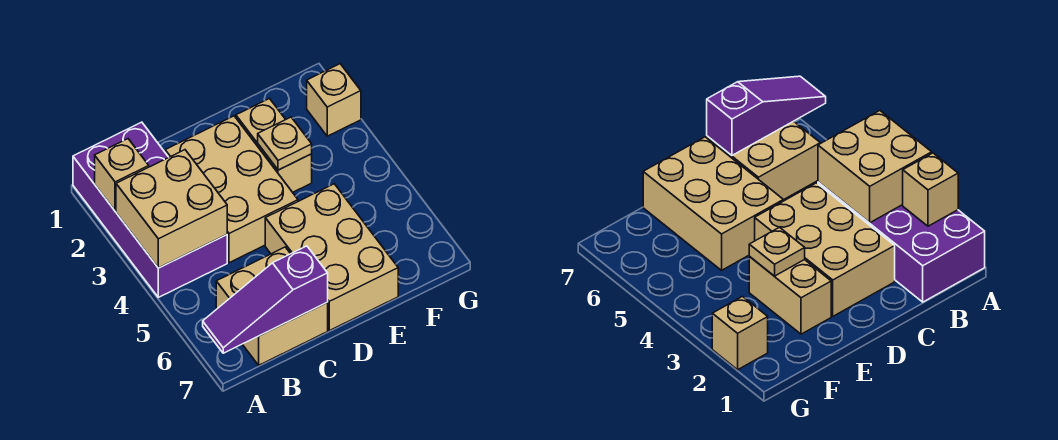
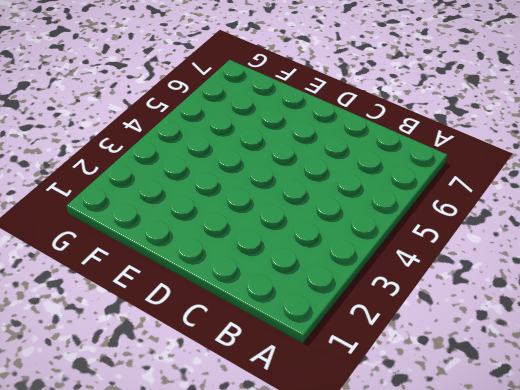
none -> purple brick A1:B4 level 1
none -> tan brick B6:C7 level 1

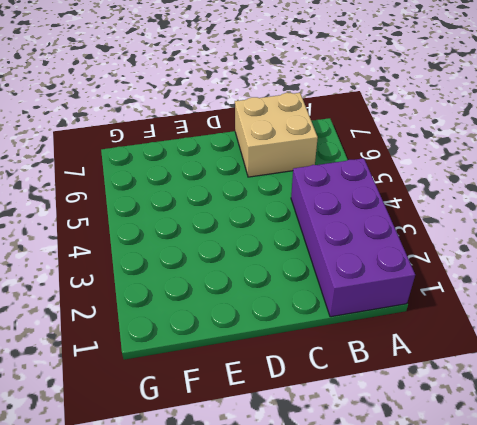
none -> tan brick C2:D4 level 1
none -> tan brick D5:E7 level 1

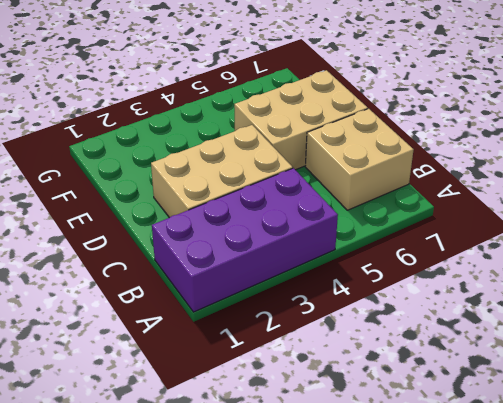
none -> tan brick E2:E3 level 1
none -> tan brick G2 level 1

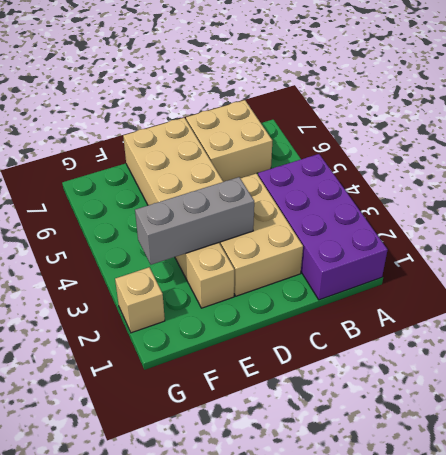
grey brick D3:F3 level 2 -> tan plate E3 level 2
none -> tan brick A2 level 2
none -> tan brick A3:B4 level 2

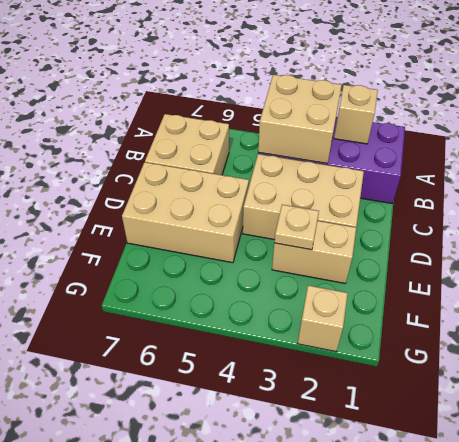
none -> purple slope A7:C7 level 2 top C

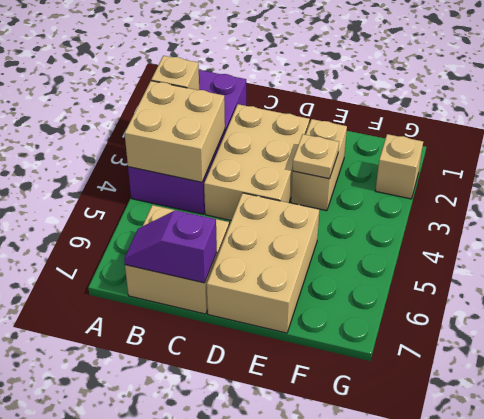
purple slope B7:C7 level 2 top C -> purple slope A7:C7 level 2 top C

